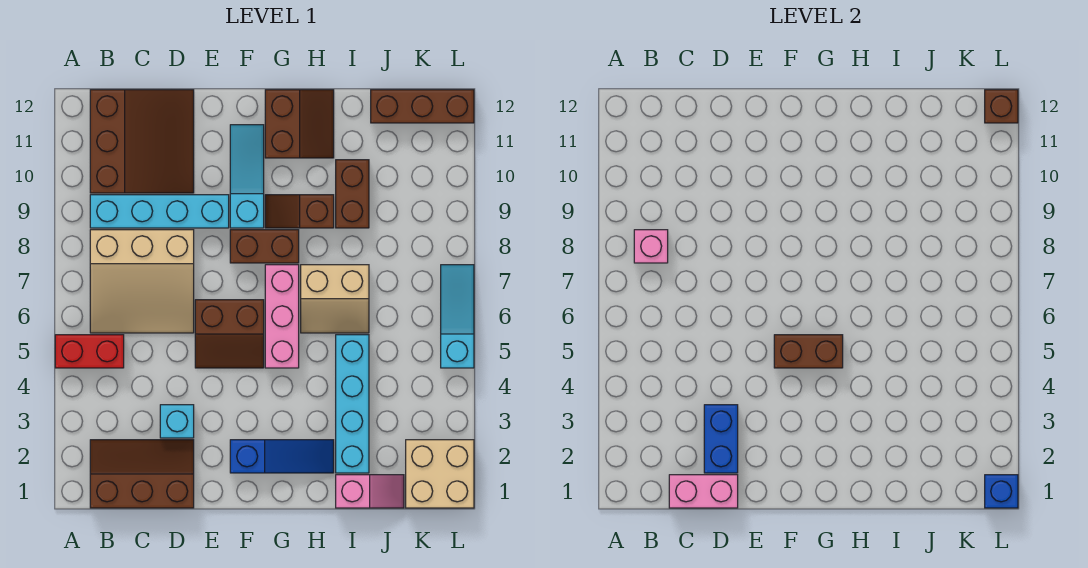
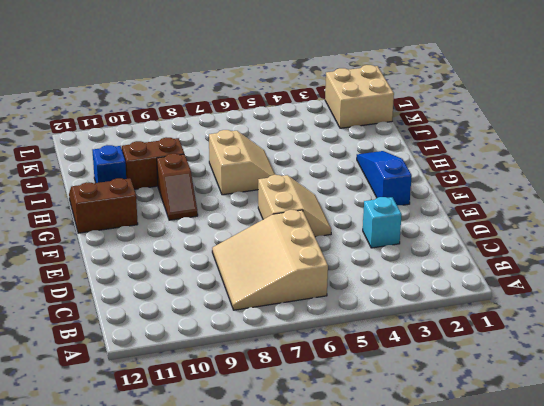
tan slope B6:D8 level 1 top 6 -> tan slope B6:D8 level 1 top 8
tan slope E5:F6 level 1 top 6 -> brown slope E5:F6 level 1 top 6
blue brick I11 level 1 -> blue brick L1 level 2
none -> red brick A5:B5 level 1
none -> brown slope B1:D2 level 1 top 1
none -> cyan brick B9:E9 level 1

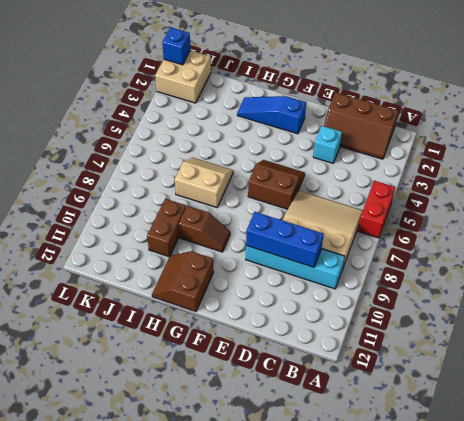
red brick A5:A6 level 1 -> red brick A5:B5 level 1
blue brick C9:E9 level 2 -> none
none -> brown slope B10:D12 level 1 top B
none -> brown brick F8:G8 level 1
none -> cyan slope F9:F11 level 1 top 9

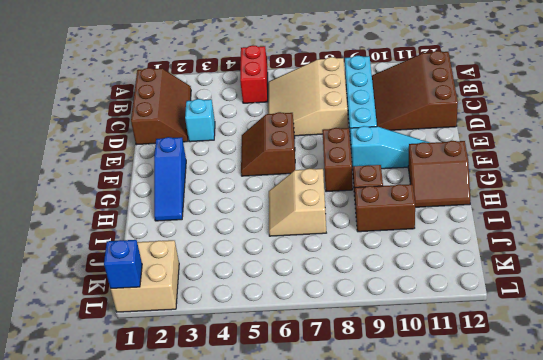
brown slope B10:D12 level 1 top 12 -> brown slope B10:D12 level 1 top B
none -> pink brick G5:G7 level 1
none -> pink slope I1:J1 level 1 top I
none -> cyan brick I2:I5 level 1

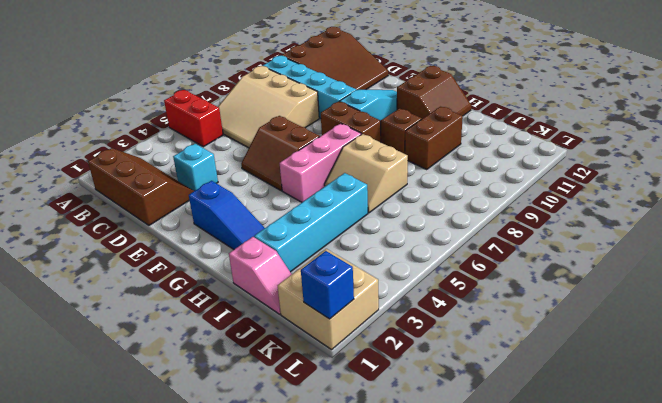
none -> brown brick J12:L12 level 1
none -> cyan slope L5:L7 level 1 top 5
none -> pink brick B8 level 2

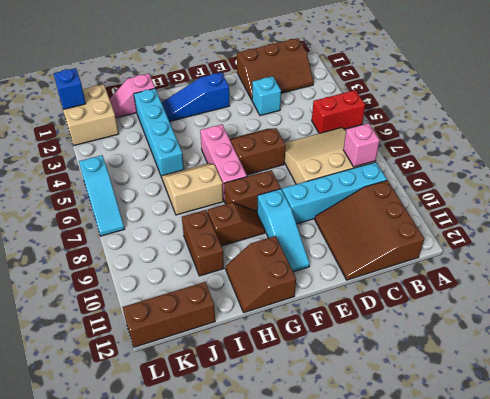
none -> pink brick C1:D1 level 2
none -> blue brick D2:D3 level 2
none -> brown brick F5:G5 level 2

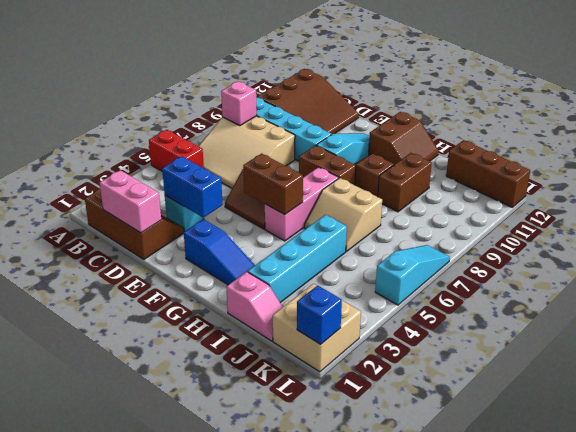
blue brick D3:E3 level 2 -> blue brick D2:D3 level 2
none -> brown brick L12 level 2

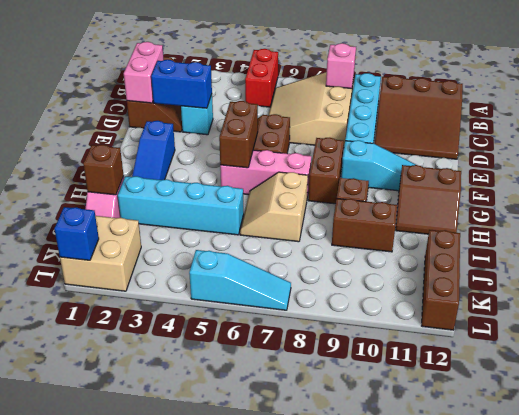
brown brick I1 level 2 -> brown brick L12 level 2

